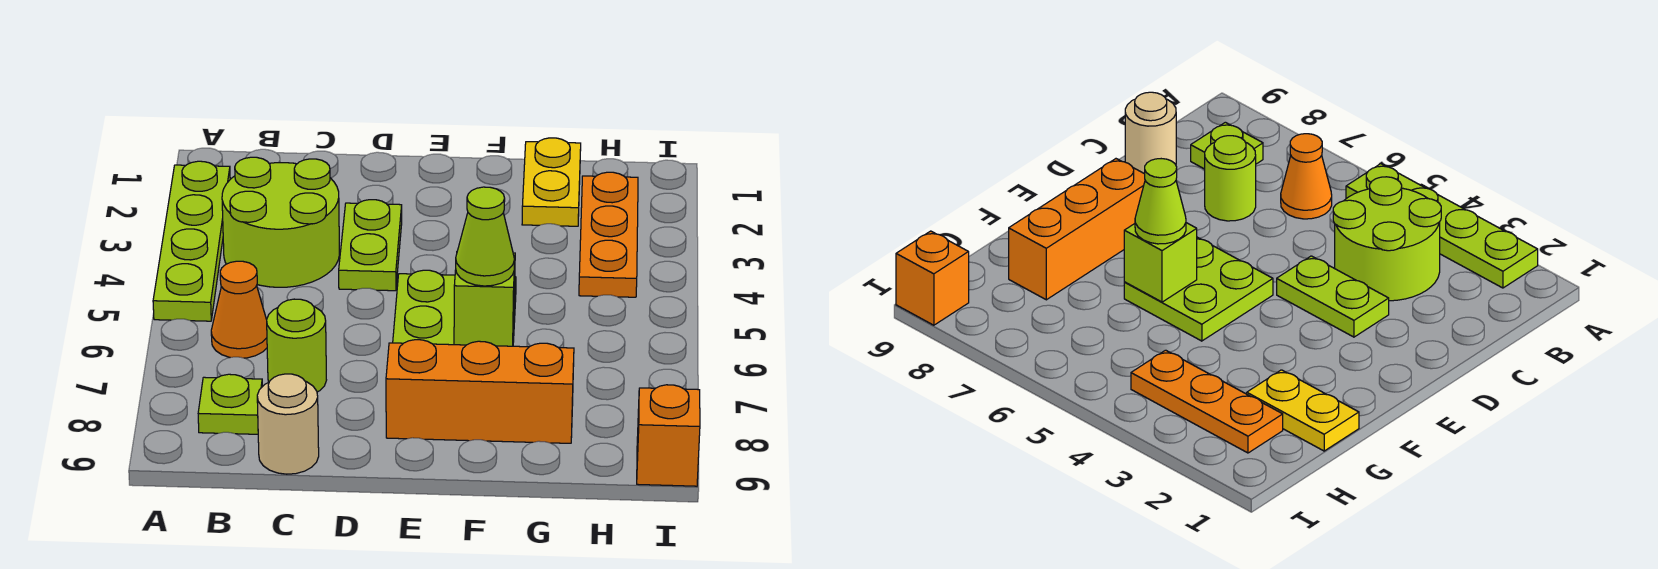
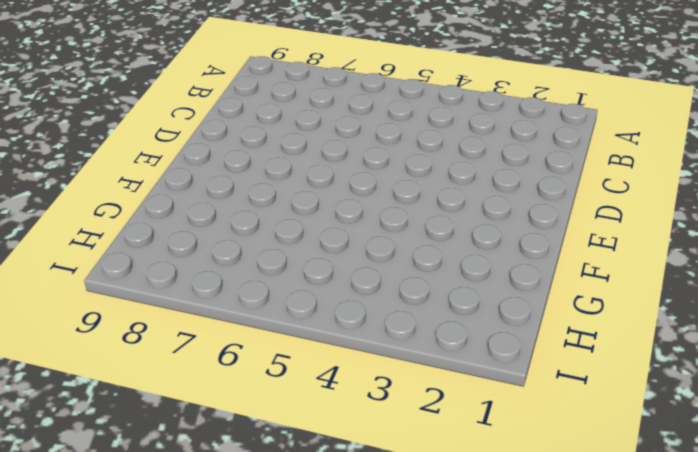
none -> lime plate A2:A5 level 1
none -> lime round brick B3:C4 level 1
none -> orange cone B6 level 1

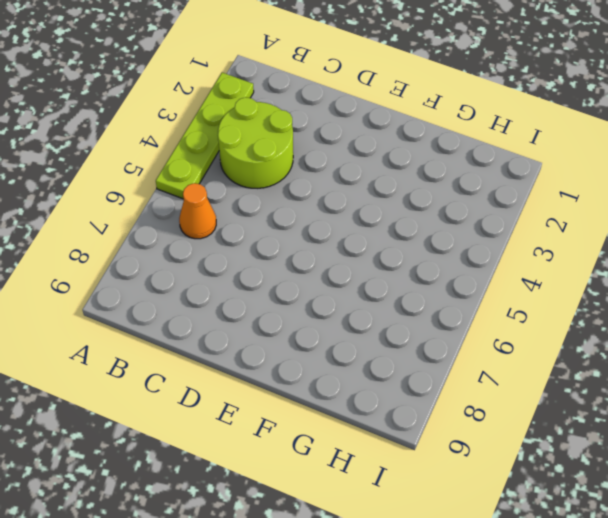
none -> lime plate B8 level 1
none -> lime round brick C7 level 1
none -> tan round brick C9 level 1

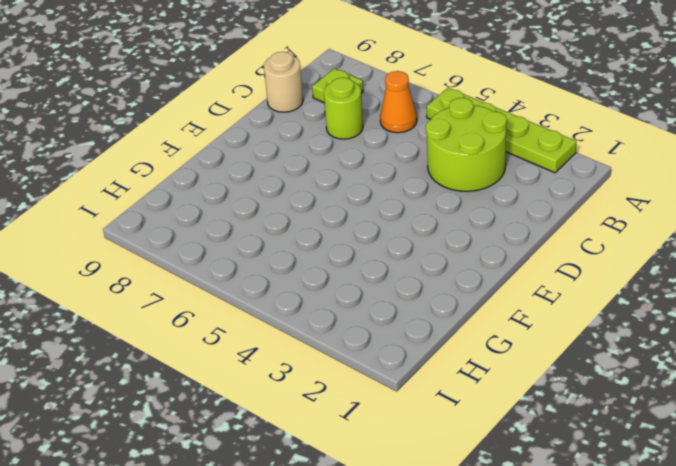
none -> lime plate D3:D4 level 1
none -> lime plate E5:F6 level 1
none -> orange brick E8:G8 level 1

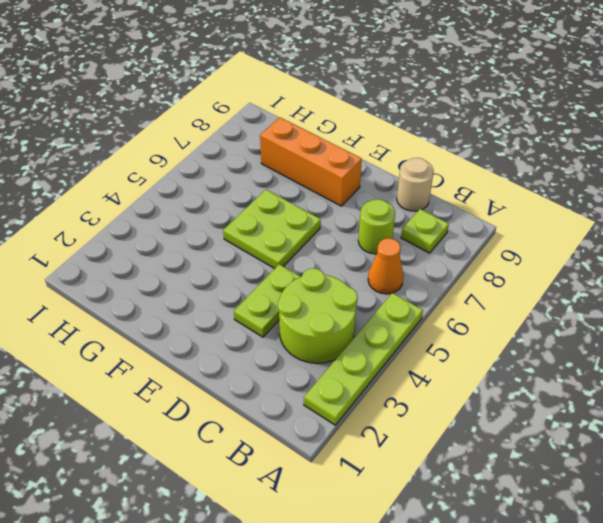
none -> yellow plate G1:G2 level 1
none -> orange plate H2:H4 level 1
none -> orange brick I9 level 1

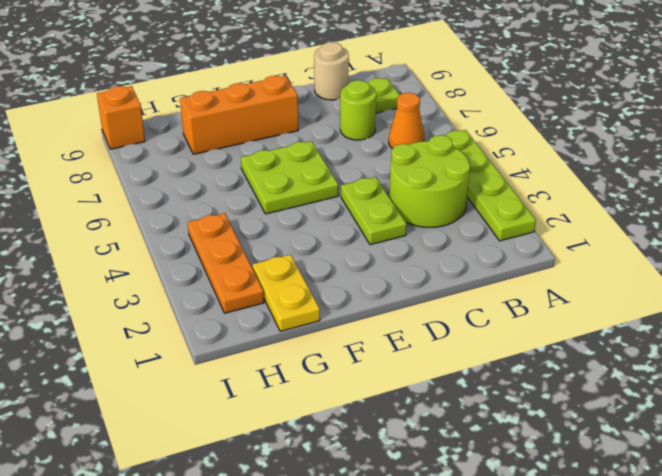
none -> lime brick F6 level 2
none -> lime cone F6 level 3

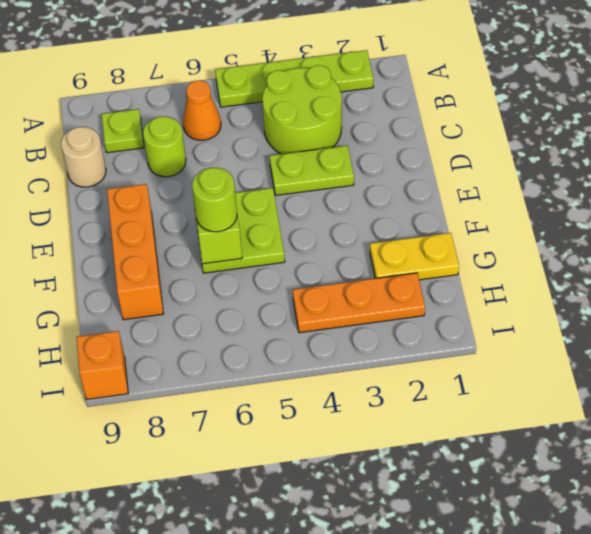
lime round brick F6 level 3 -> lime cone F6 level 3

